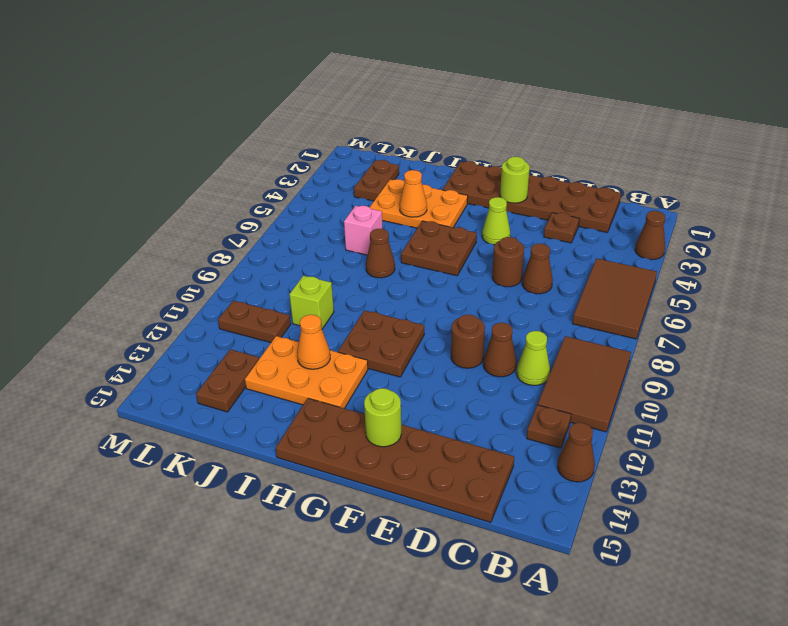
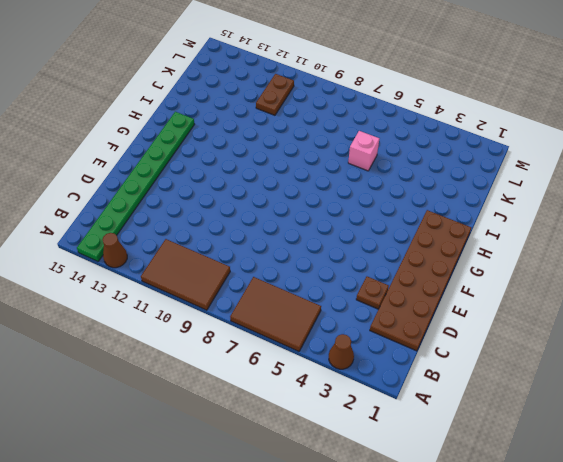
green plate A14:H14 level 1 -> brown plate C14:H15 level 1
none -> brown plate B12 level 1
none -> lime cone C10 level 1
none -> brown cone D6 level 1

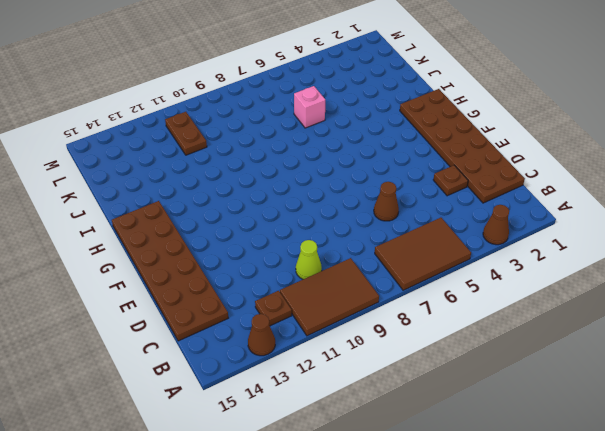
none -> brown cone D10 level 1
none -> brown round brick E6 level 1
none -> brown round brick E10 level 1

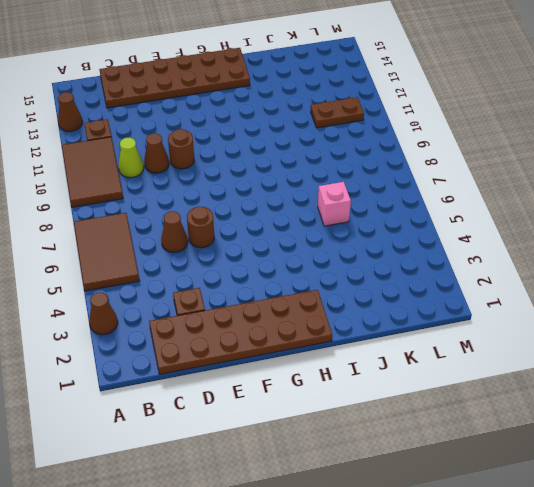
none -> lime cone F4 level 1
none -> brown plate G5:H6 level 1
none -> brown plate G10:H11 level 1

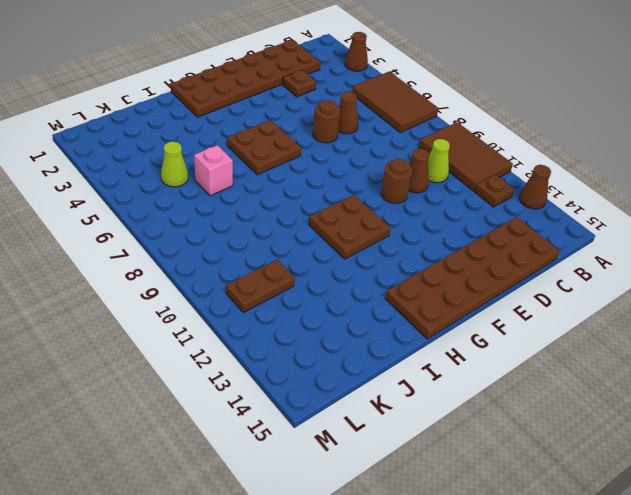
lime cone K5 level 1 -> lime cone F4 level 1
none -> orange plate H3:J4 level 1
none -> orange plate H12:J13 level 1
none -> brown cone I7 level 1

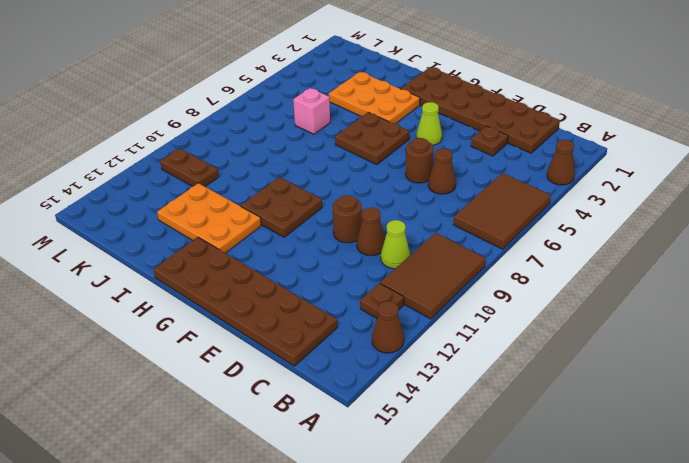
none -> brown cone I7 level 1
none -> lime brick J10 level 1
none -> brown plate K2:K3 level 1

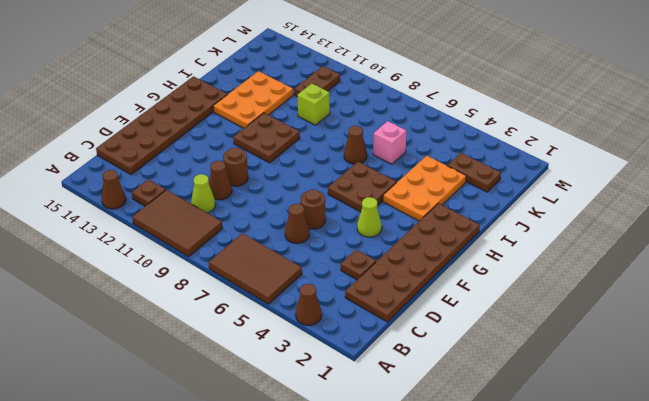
none -> brown plate K13:K14 level 1
none -> lime round brick F2 level 2
none -> lime round brick F14 level 2

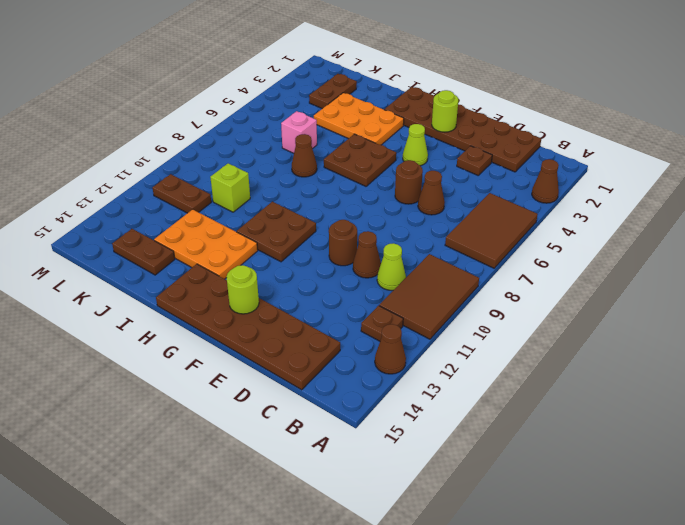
brown plate J14:K14 level 1 -> brown plate K13:K14 level 1
none -> orange cone I4 level 2
none -> orange cone I12 level 2

